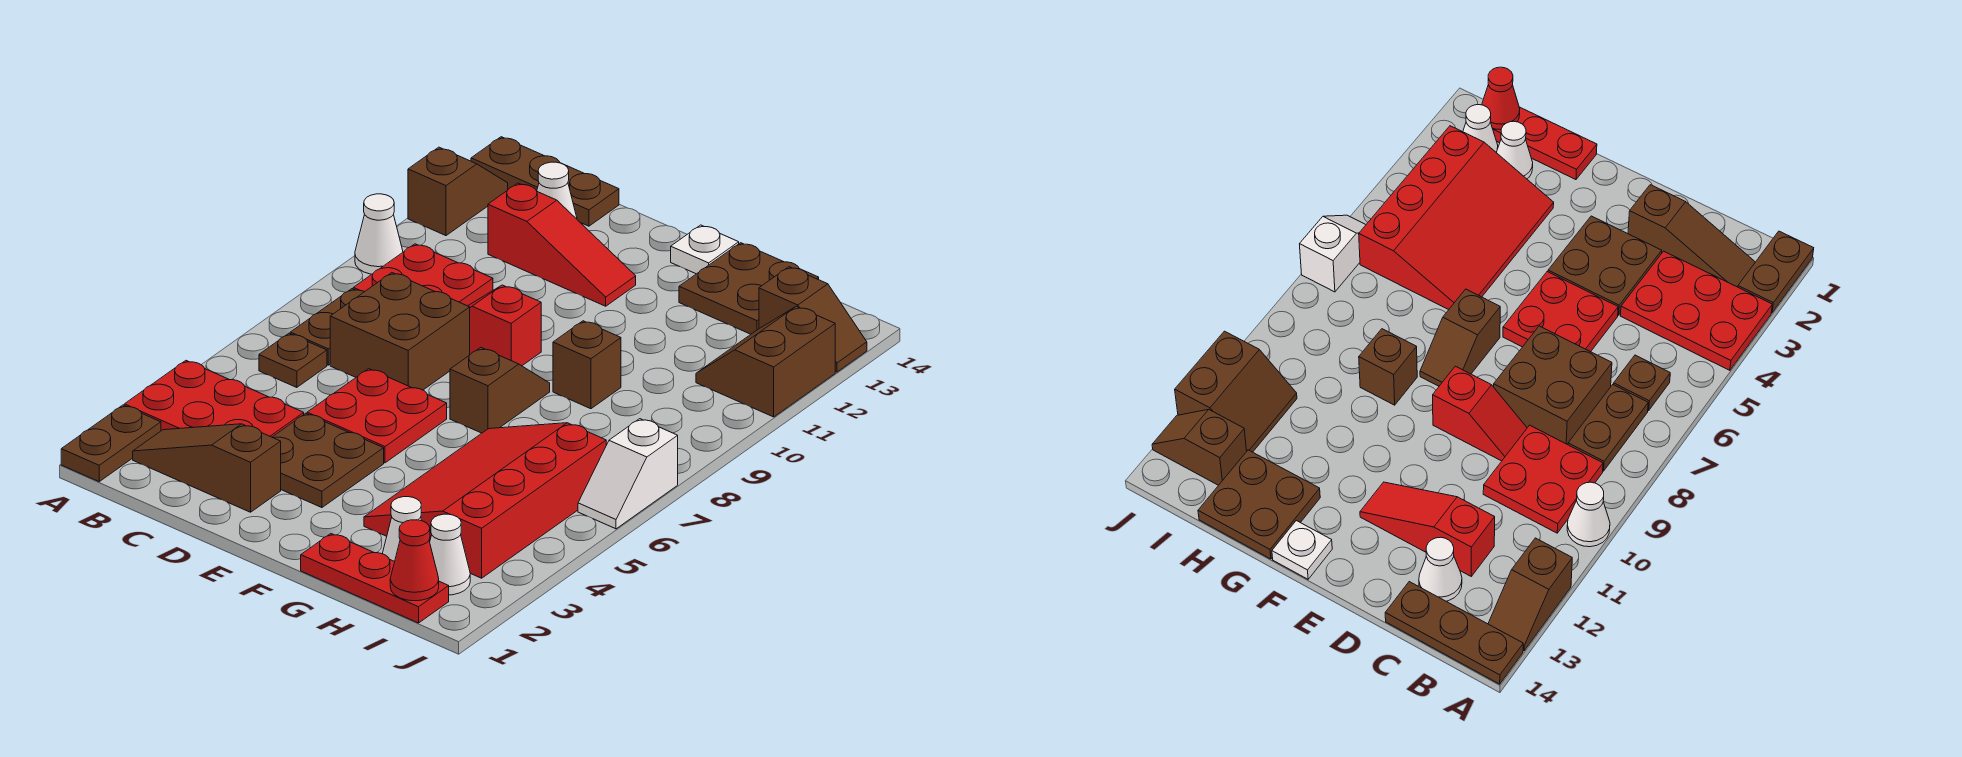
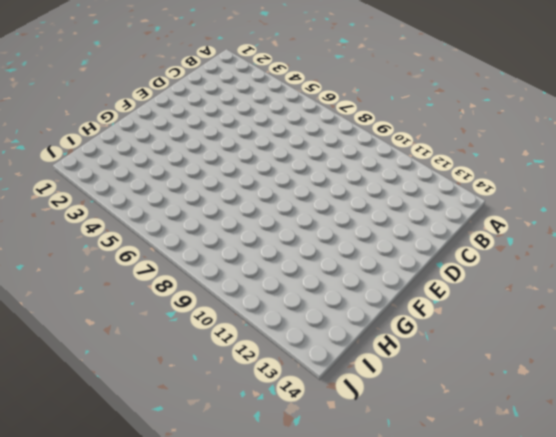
none -> brown plate A1:A2 level 1
none -> red plate A3:C4 level 1
none -> white cone A10 level 1

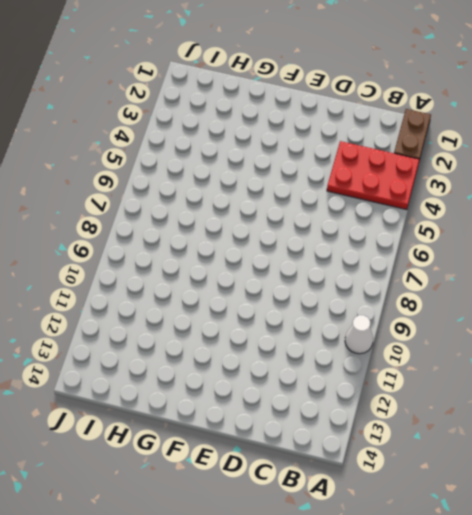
none -> brown slope A12:A13 level 1 top 12
none -> brown plate A14:C14 level 1
none -> brown slope B2:D2 level 1 top D

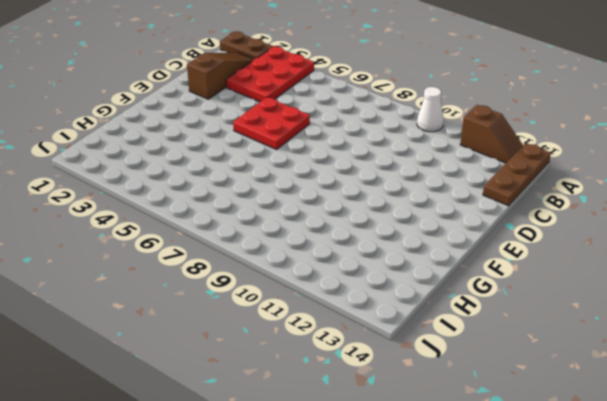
none -> brown plate B6 level 1
none -> brown plate B7:B8 level 1
none -> red plate B9:C10 level 1

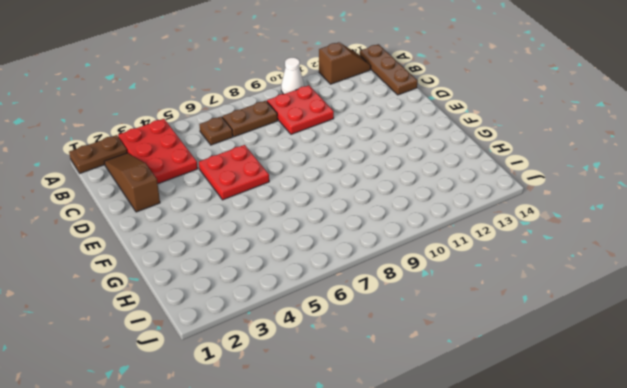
none -> brown brick C7:D8 level 1
none -> red slope C12:E12 level 1 top C
none -> white cone C13 level 1

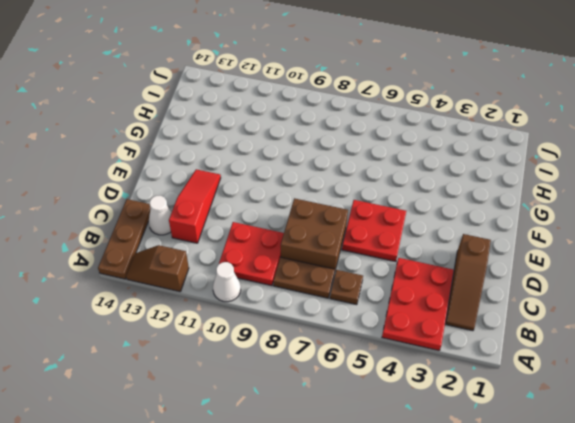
none -> brown plate A1:A2 level 1
none -> brown plate D3:E4 level 1
none -> red slope D9:E9 level 1 top E

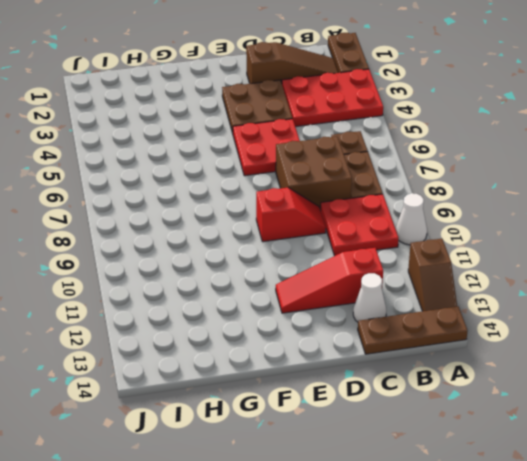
none -> brown slope F7:F8 level 1 top 7
none -> white plate F14 level 1
none -> red plate G1:I1 level 1

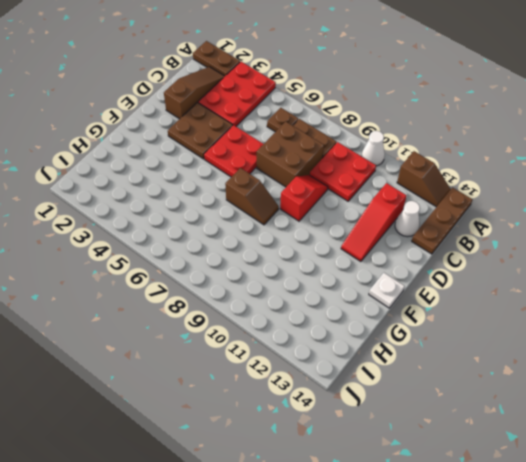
none -> red plate G1:I1 level 1
none -> red slope G3:I6 level 1 top I
none -> brown brick G9 level 1

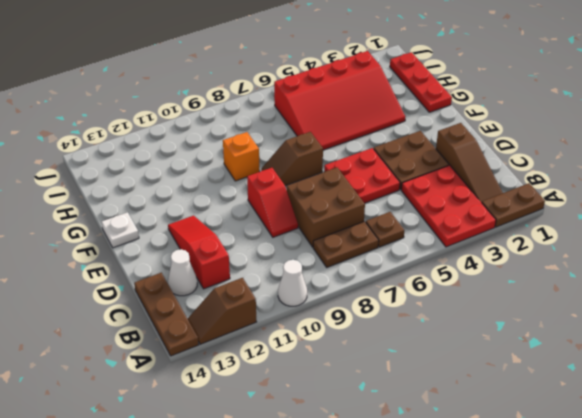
orange brick G9 level 1 -> brown brick G9 level 1
none -> red plate B9:C10 level 1
none -> brown plate G13:H14 level 1
none -> white cone H2 level 1

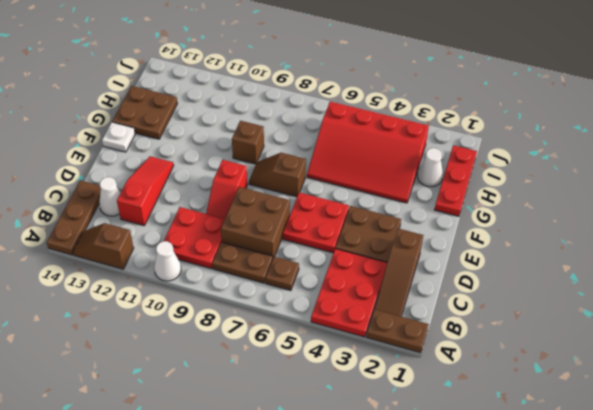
none -> white cone I2 level 1
none -> brown slope I11:J12 level 1 top J
none -> brown slope I13:J13 level 1 top I

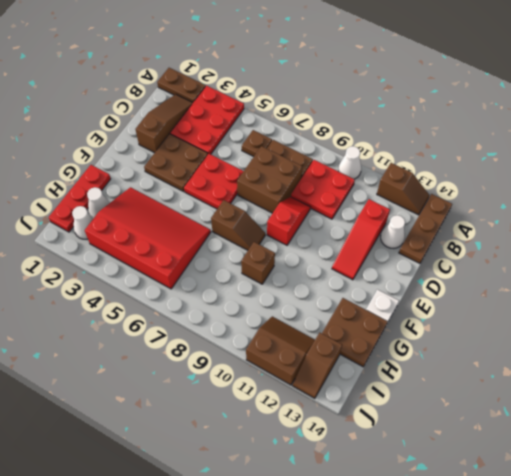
none -> white slope J6:J7 level 1 top 7
none -> red cone I1 level 2

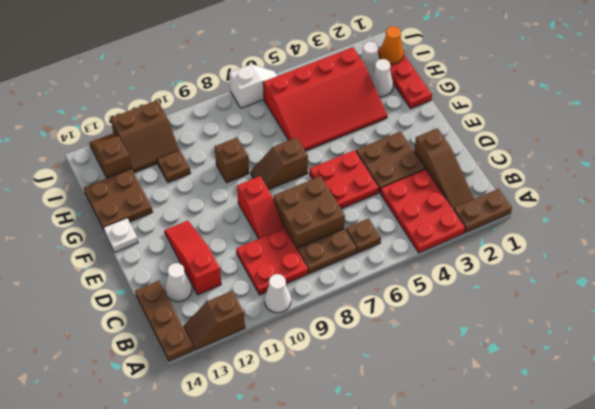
brown plate H11 level 1 -> none
orange cone I1 level 2 -> red cone I1 level 2

